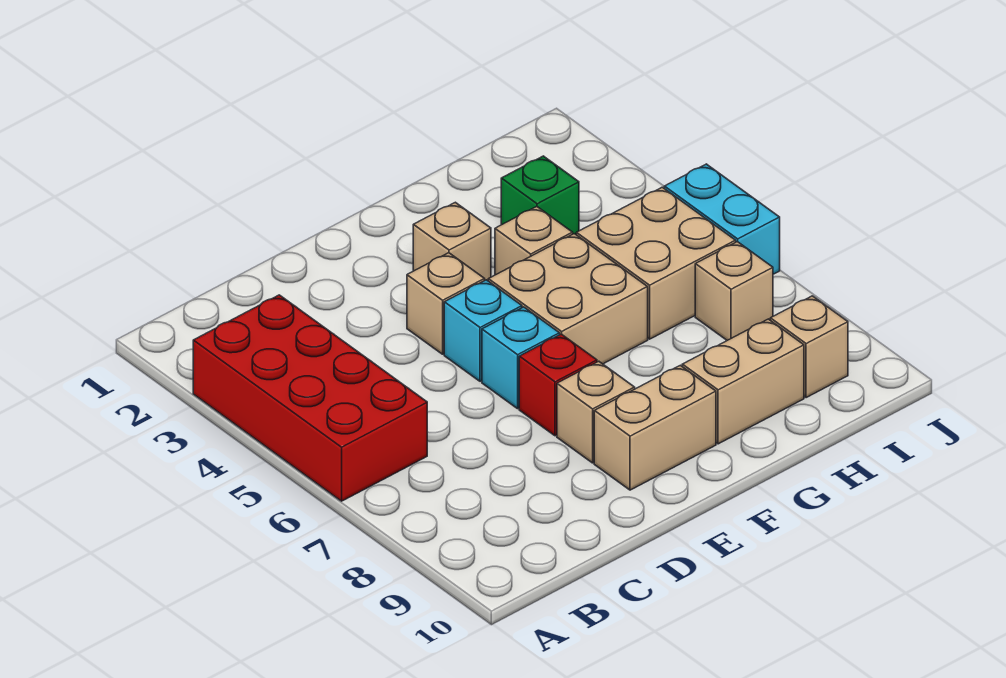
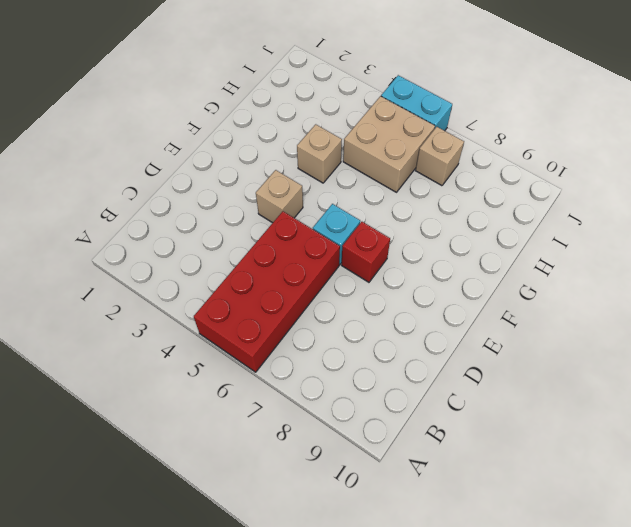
red brick A5:D6 level 1 -> red brick A3:B6 level 1
none -> cyan brick E5 level 1
none -> tan brick E8 level 1
none -> tan brick E9:F9 level 1

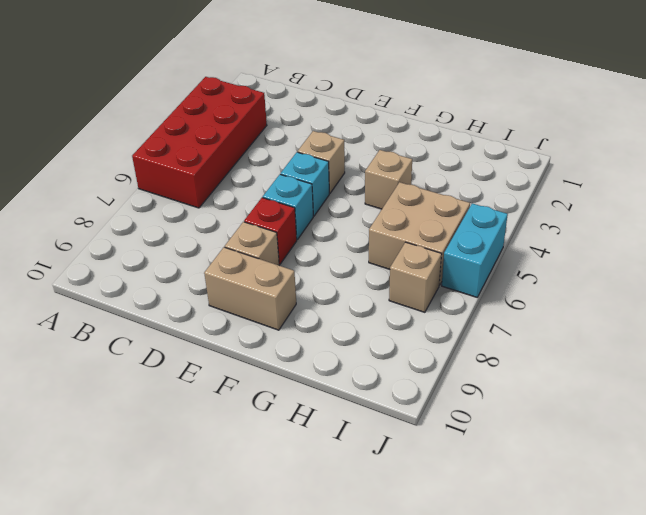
none -> tan brick F3 level 1
none -> tan brick F5:G6 level 1
none -> tan brick G9:H9 level 1

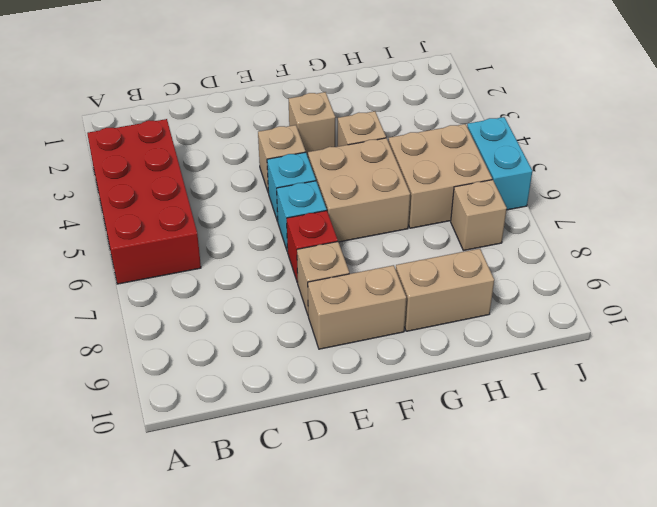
none -> green brick H3 level 1
none -> tan brick I9 level 1

